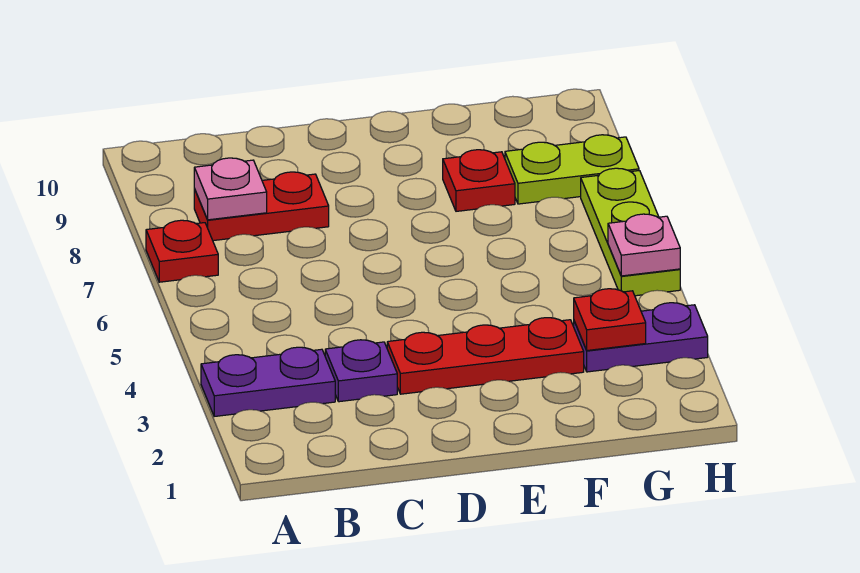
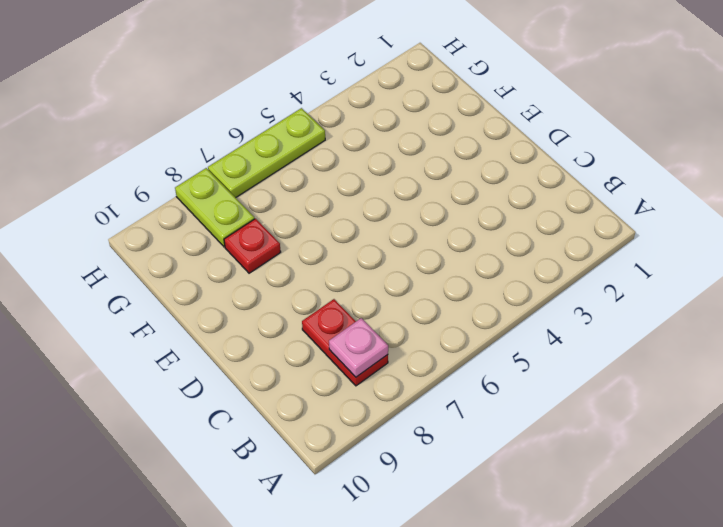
none -> purple plate A3:B3 level 1
none -> red plate A7 level 1
none -> purple plate C3 level 1

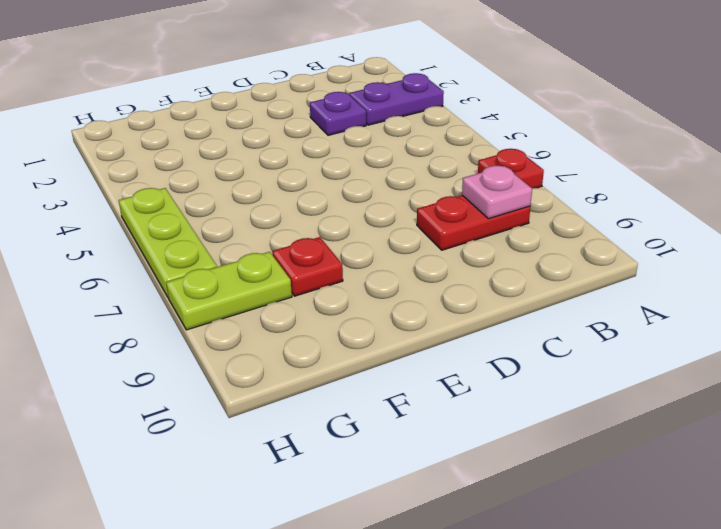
none -> red plate D3:F3 level 1
none -> purple plate G3:H3 level 1
none -> red plate G3 level 2

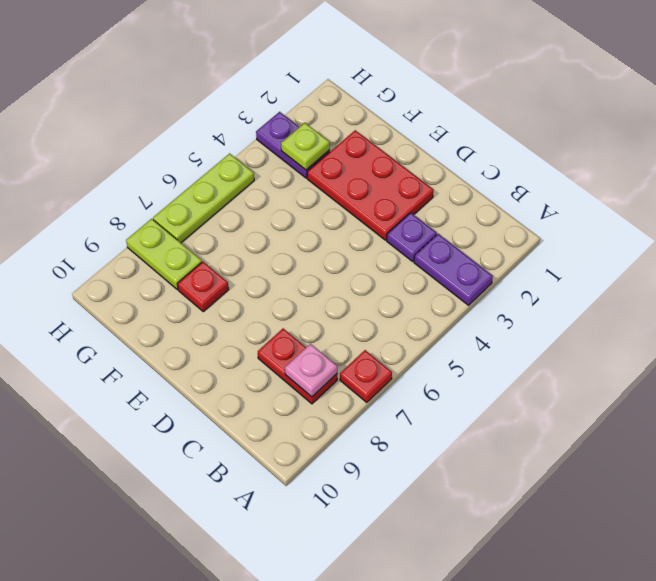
red plate D2:F3 level 1 -> red plate D3:F3 level 1
lime plate G3 level 2 -> red plate G3 level 2
none -> pink plate H5 level 2

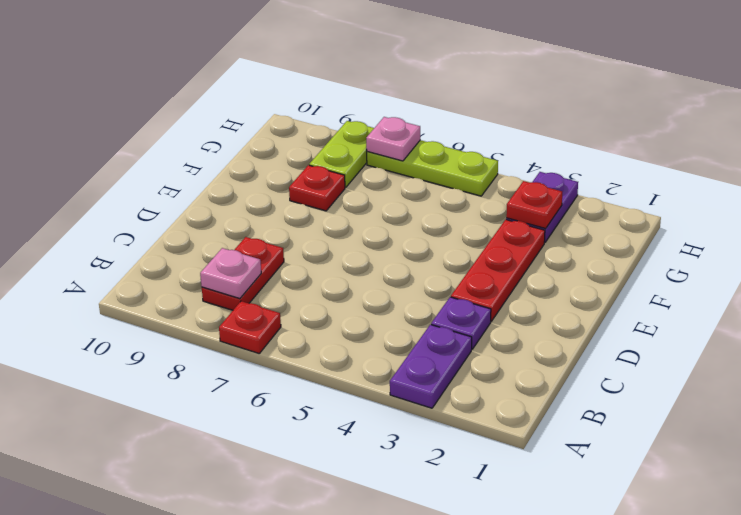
pink plate H7 level 2 -> pink plate H5 level 2

